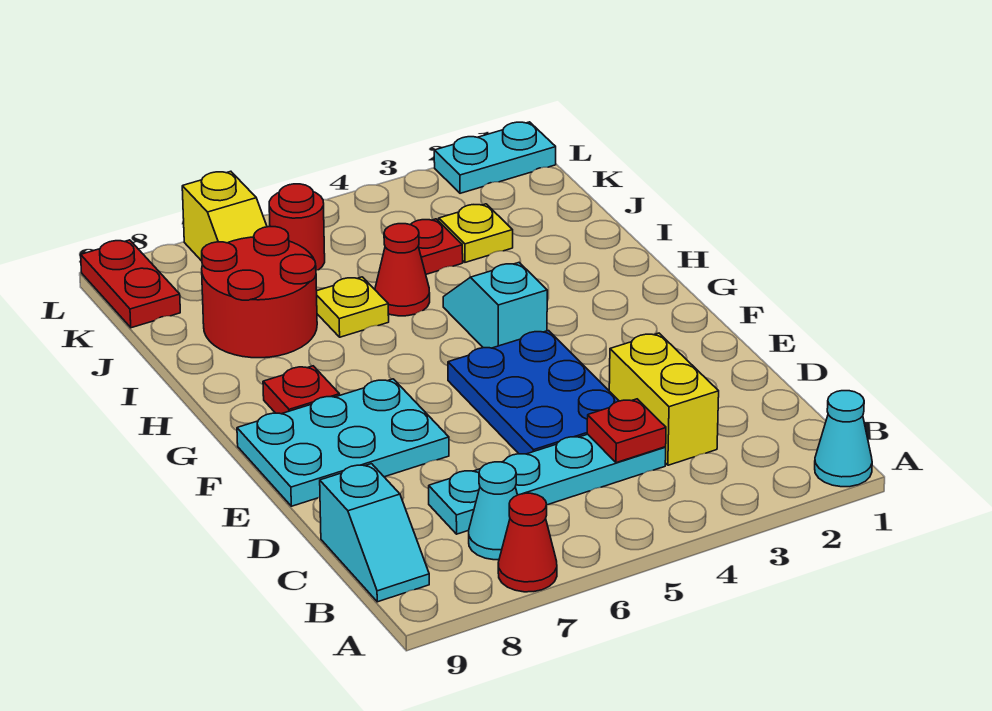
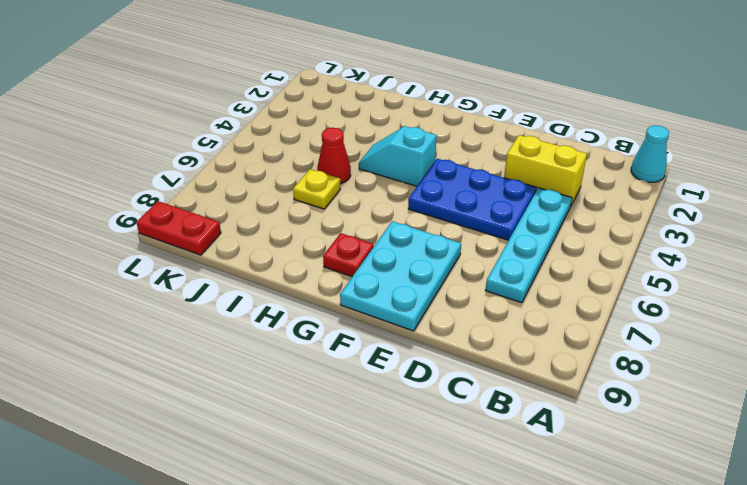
none -> red cone A7 level 1
none -> cyan cone B7 level 1
none -> cyan slope B9:C9 level 1 top C

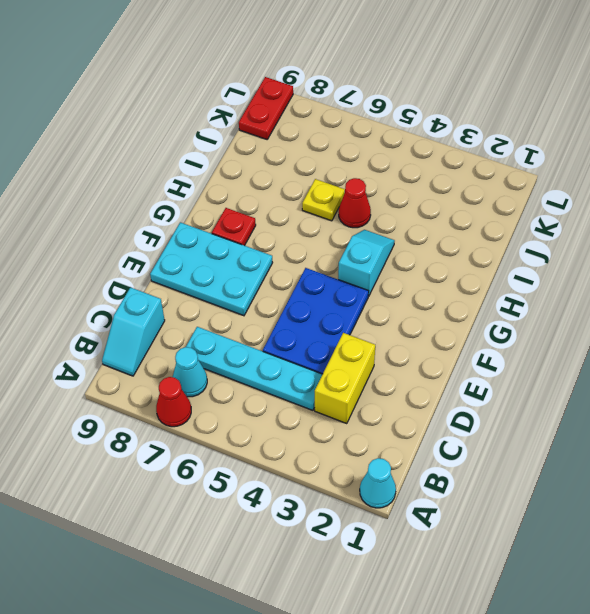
none -> red round brick I7:J8 level 1
none -> yellow plate J3 level 1
none -> red plate J4 level 1

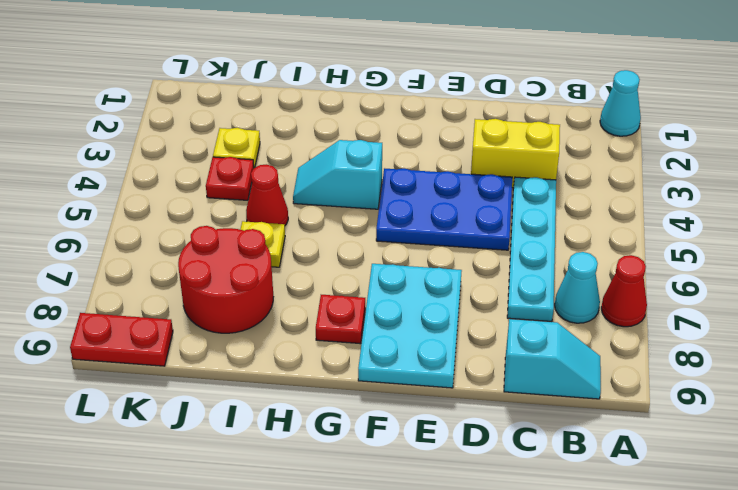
none -> red round brick K6 level 1
none -> yellow slope K7:L7 level 1 top L
none -> cyan plate L1:L2 level 1

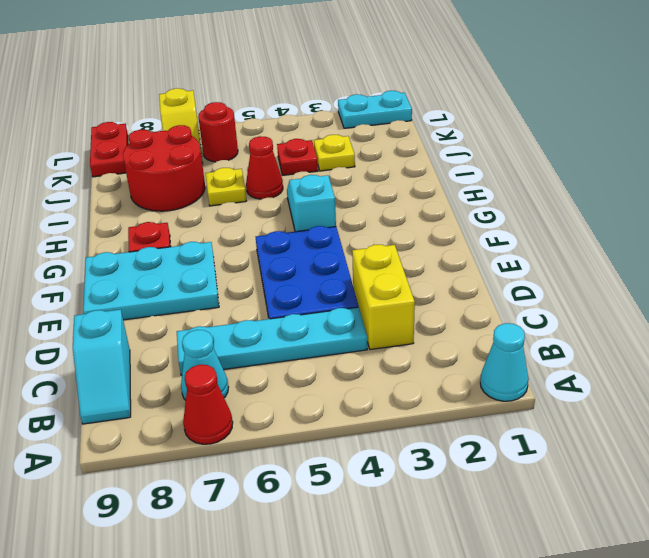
none -> red plate C4 level 2

